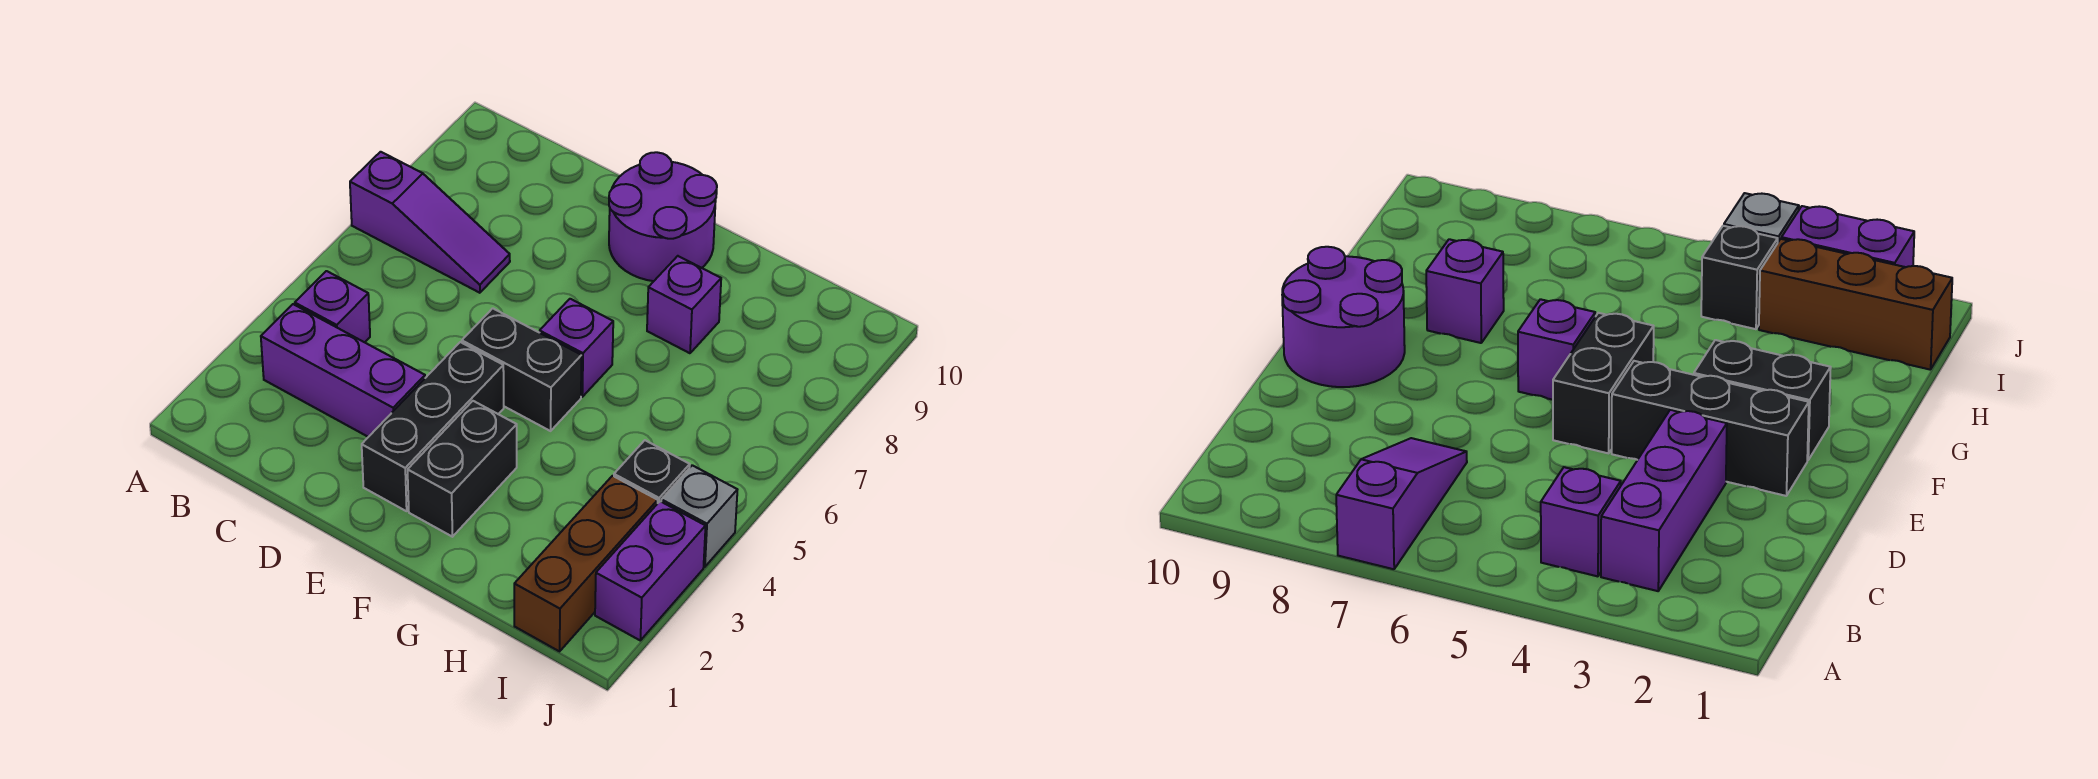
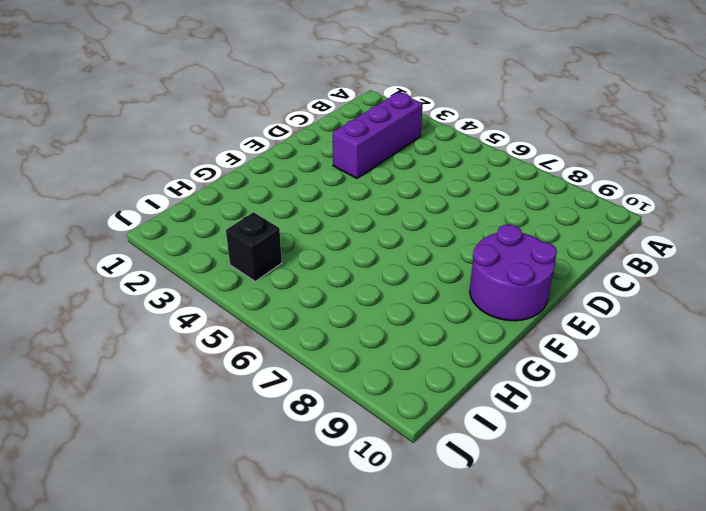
none -> purple slope A7:C7 level 1 top A
none -> purple brick B4 level 1
none -> black brick E2:E4 level 1

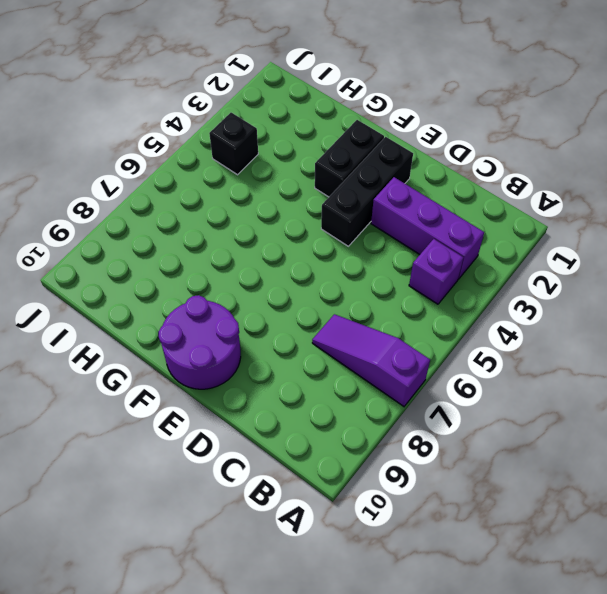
none -> black brick E5:F5 level 1
none -> purple brick F6 level 1
none -> purple brick G8 level 1

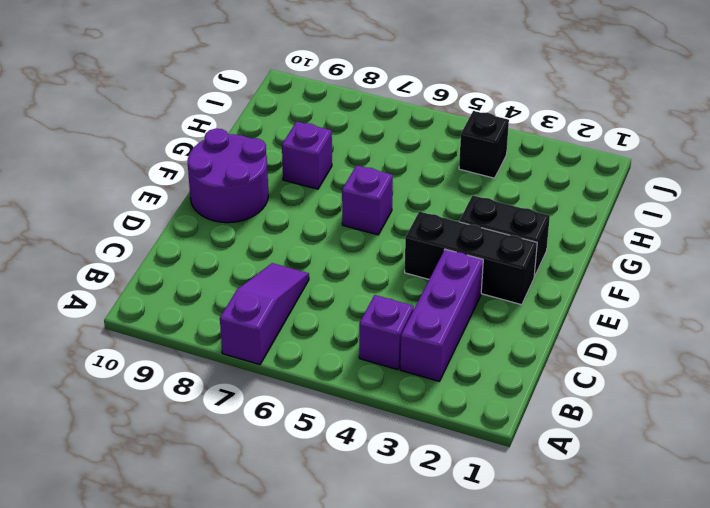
none -> black brick E5:F5 level 1
none -> brown brick I1:I3 level 1
none -> purple brick J2:J3 level 1

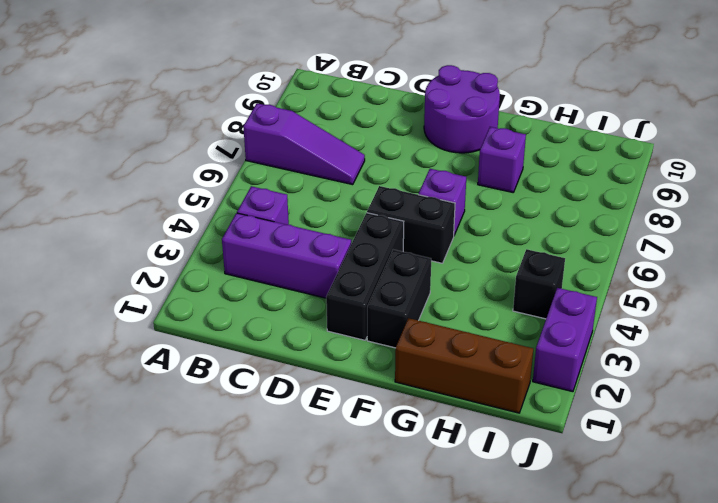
brown brick G1:I1 level 1 -> brown brick I1:I3 level 1
none -> grey brick J4 level 1

